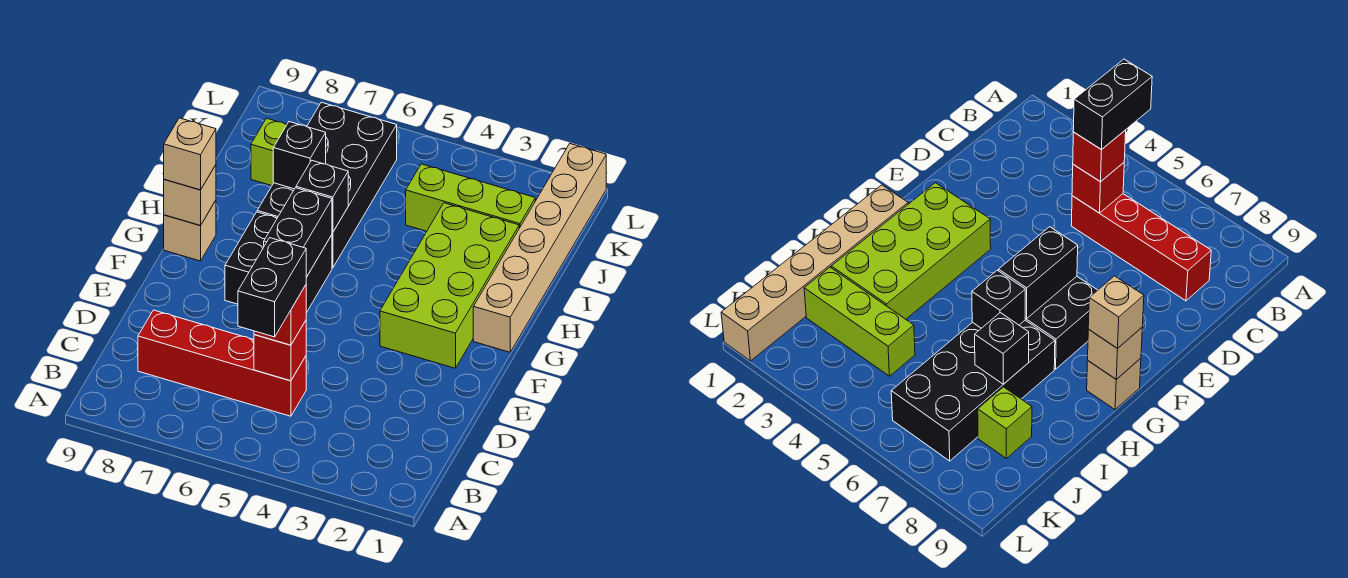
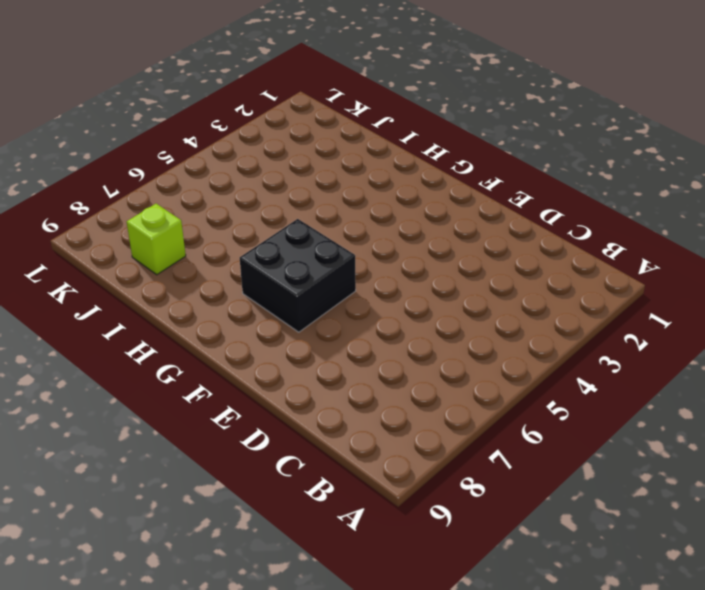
none -> red brick C5:C8 level 1
none -> lime brick F2:I3 level 1
none -> tan brick G1:L1 level 1

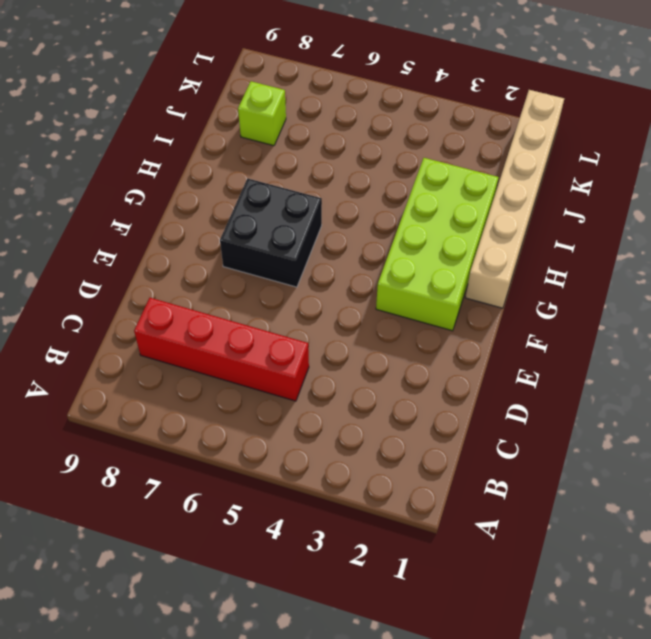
none -> tan brick G9 level 1
none -> black brick H6:K7 level 1
none -> lime brick J2:J4 level 1

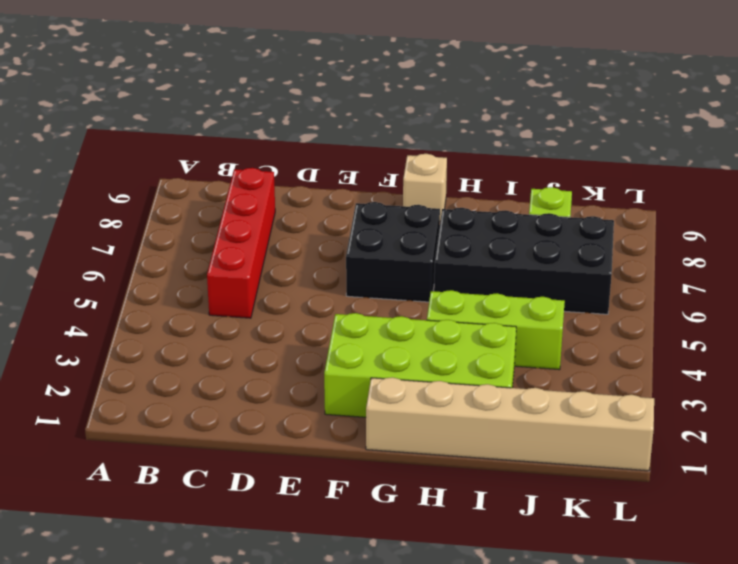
lime brick H4:J4 level 1 -> lime brick J2:J4 level 1
none -> red brick C5 level 2
none -> black brick F6:G6 level 2
none -> tan brick G9 level 2

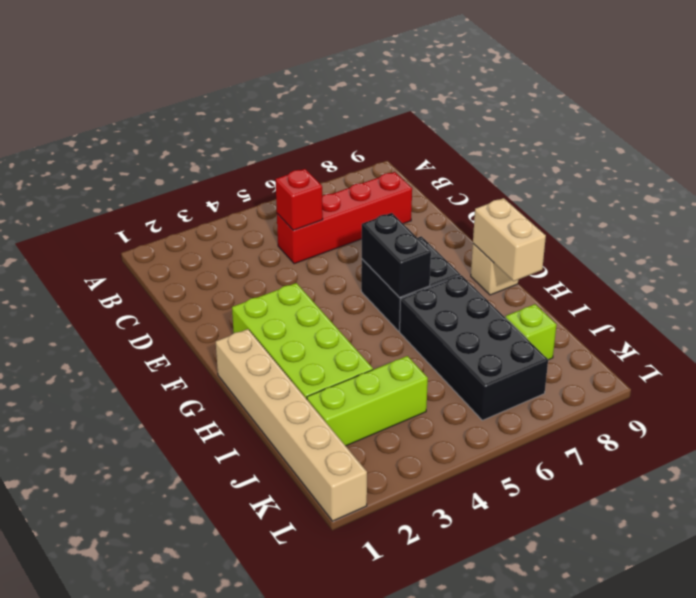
tan brick G9:H9 level 2 -> tan brick G9 level 2
none -> black brick H6 level 2
none -> black brick I7 level 2
none -> red brick C5 level 3

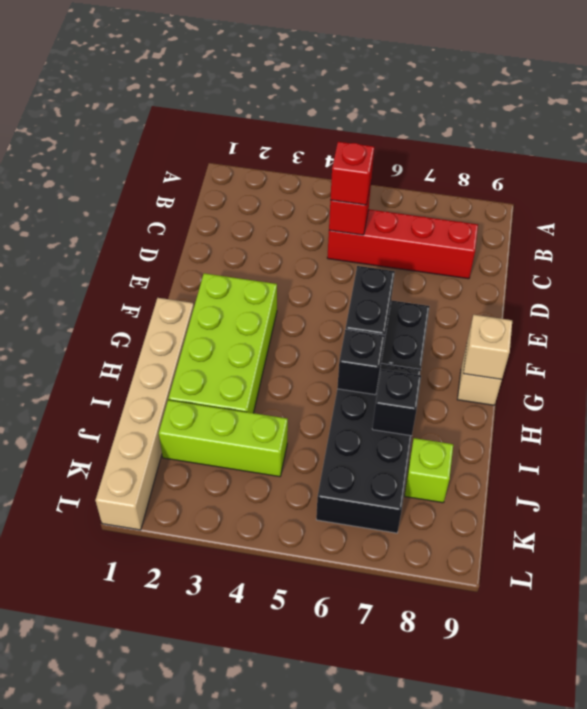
none -> tan brick G9 level 3
none -> black brick B5:C5 level 4

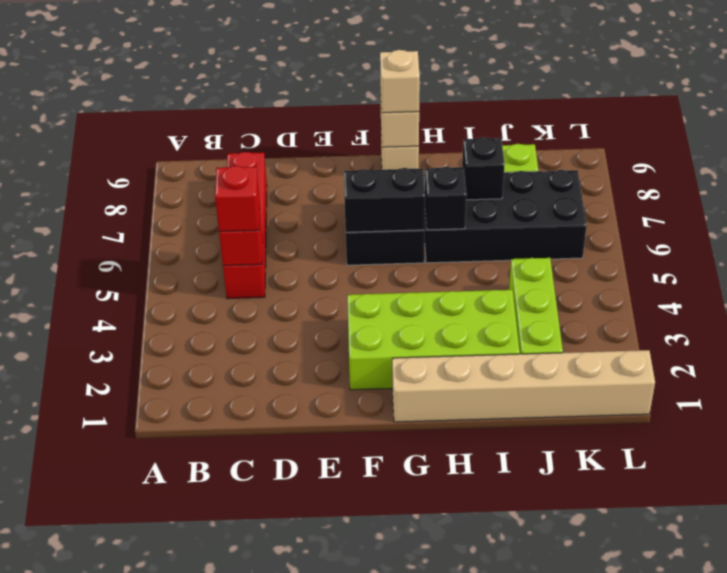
none -> black brick B5:C5 level 4

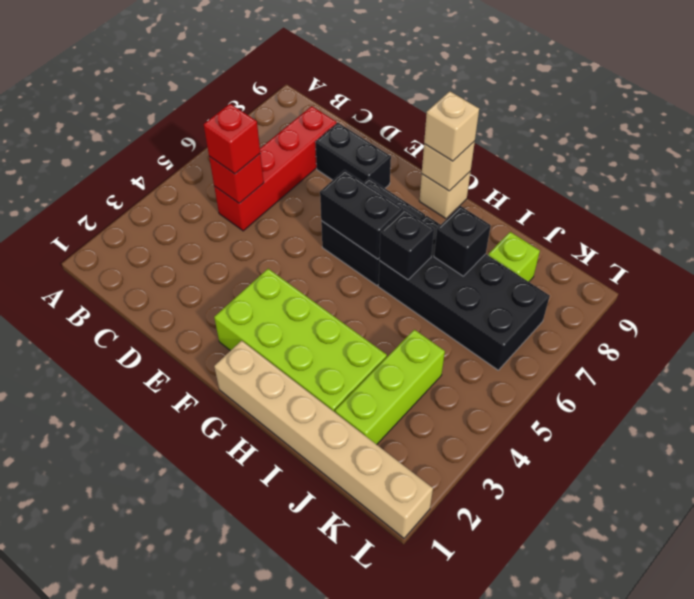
black brick D8:E8 level 1 -> black brick B5:C5 level 4

